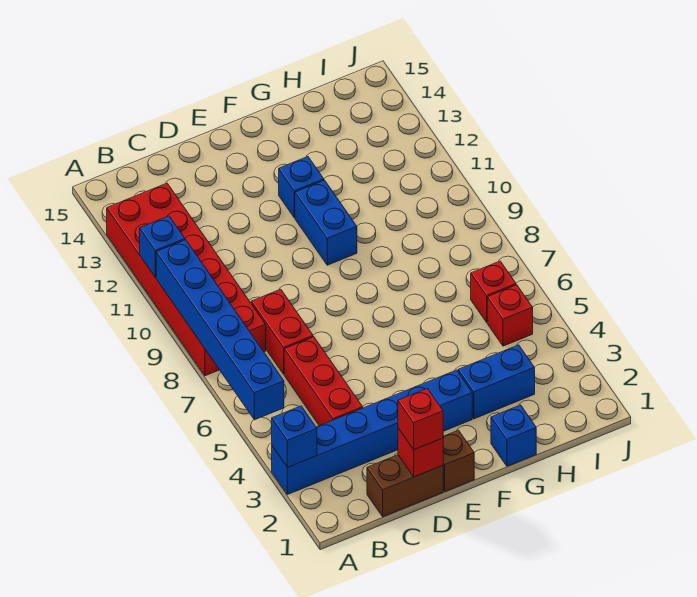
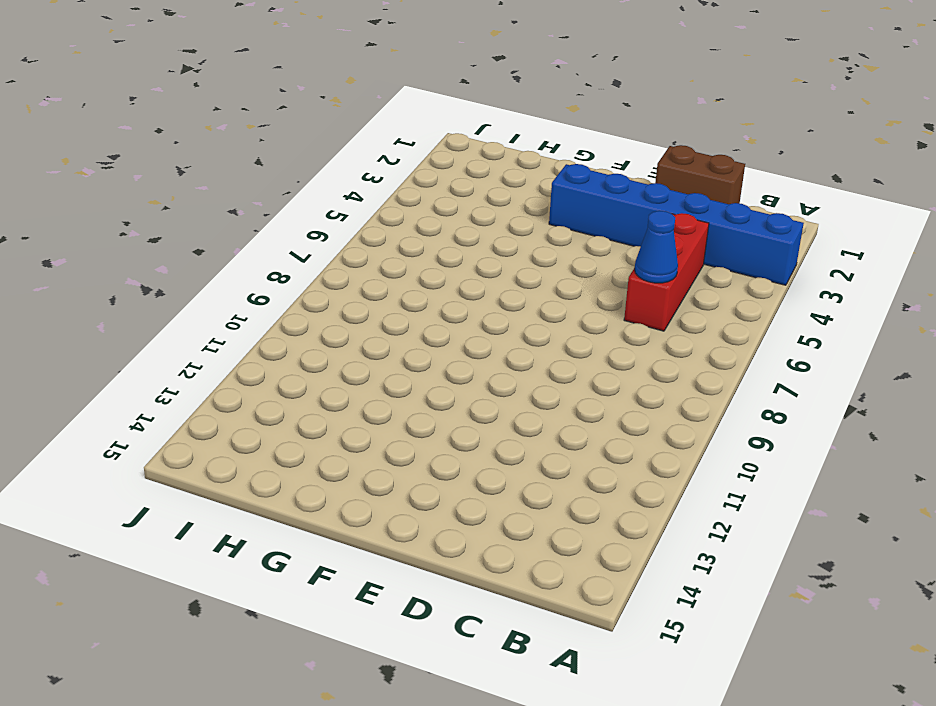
blue cone C6 level 2 -> none
none -> red brick A8:B13 level 1
none -> red brick C7:C8 level 1
none -> brown brick E1 level 1

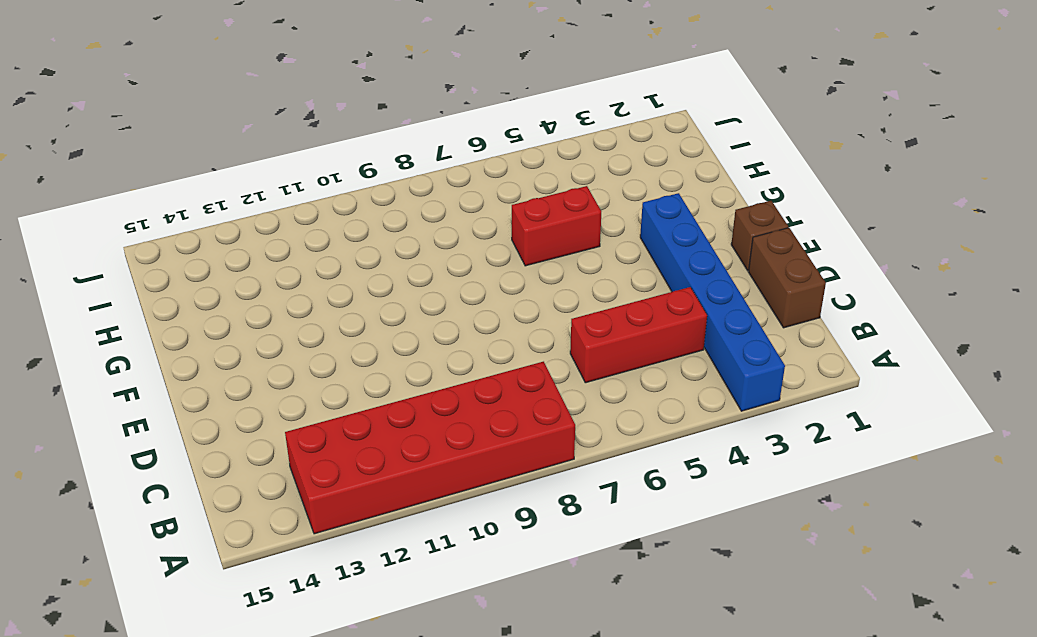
red brick G5:G6 level 1 -> red brick C7:C8 level 1
none -> blue brick F10:F11 level 1
none -> blue brick F12 level 1
none -> blue brick G1 level 1

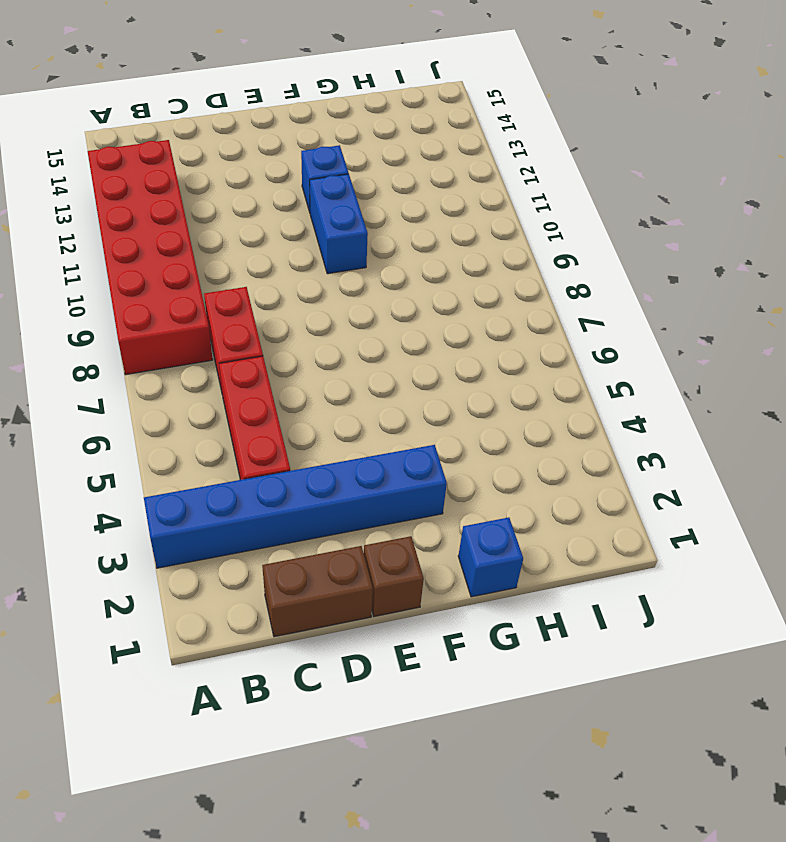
none -> blue brick G3:H3 level 1
none -> red brick I5 level 1
none -> red brick I6 level 1

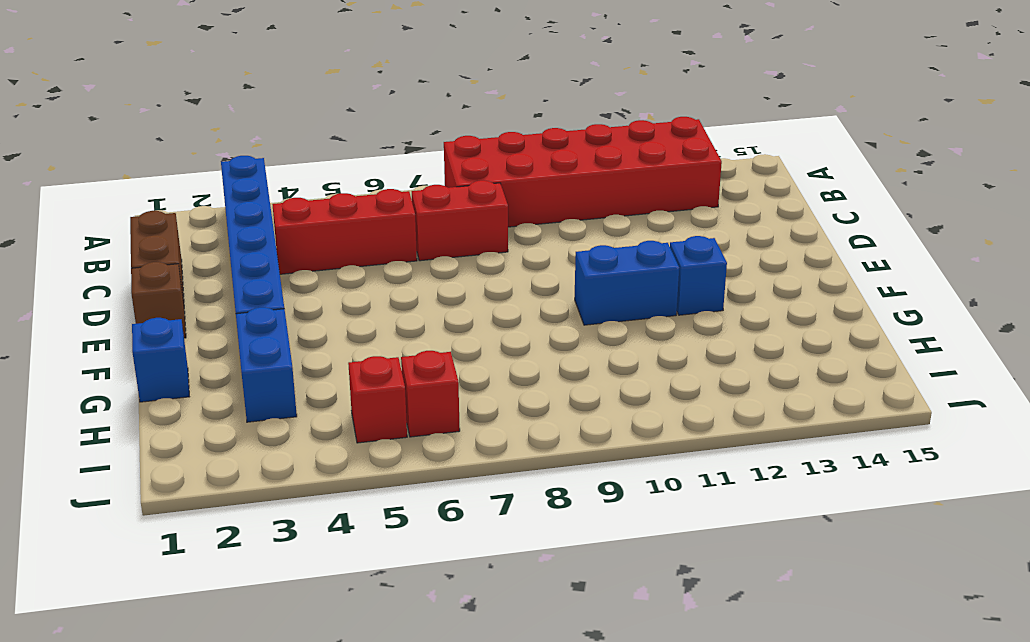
none -> blue brick A3 level 2
none -> blue brick A5:A10 level 2
none -> blue brick A11 level 2

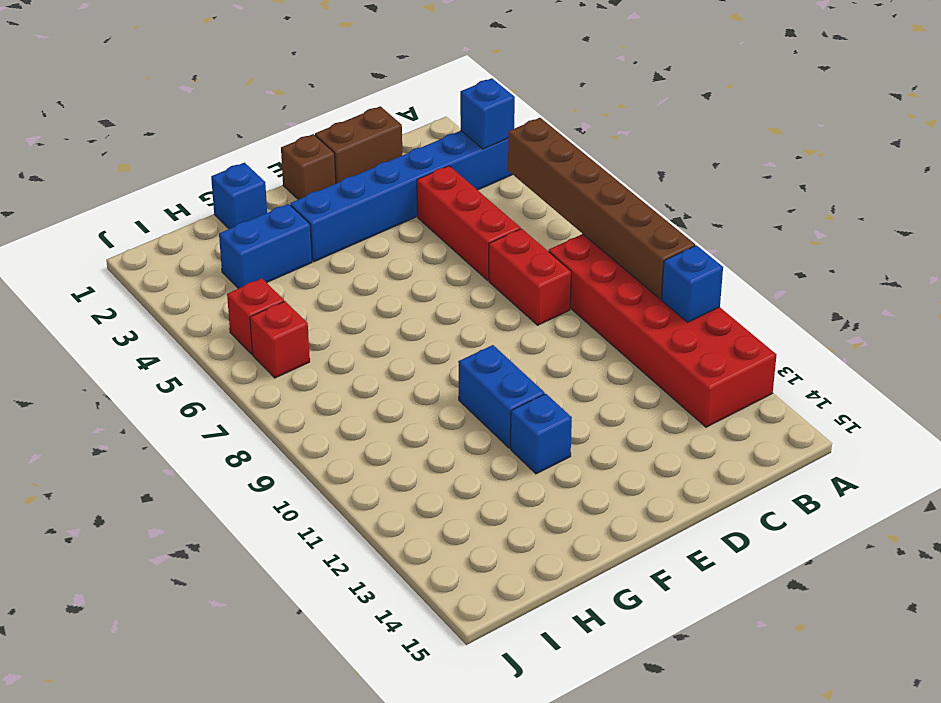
brown brick A5:A10 level 2 -> blue brick A5:A10 level 2
none -> red brick D1 level 2
none -> red brick D1 level 3

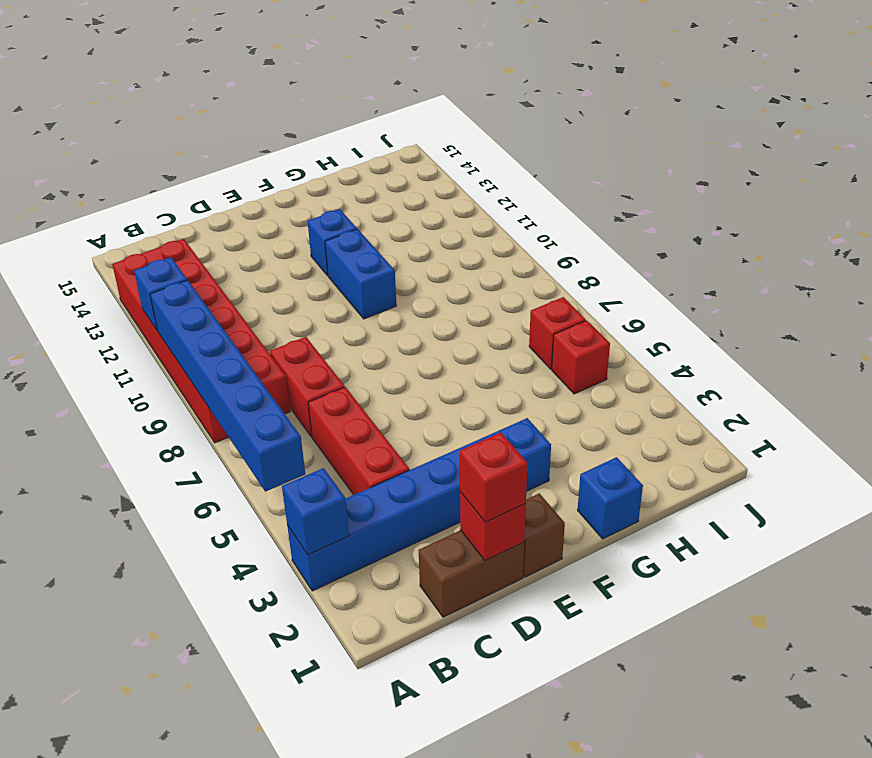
none -> blue brick G3:H3 level 1

